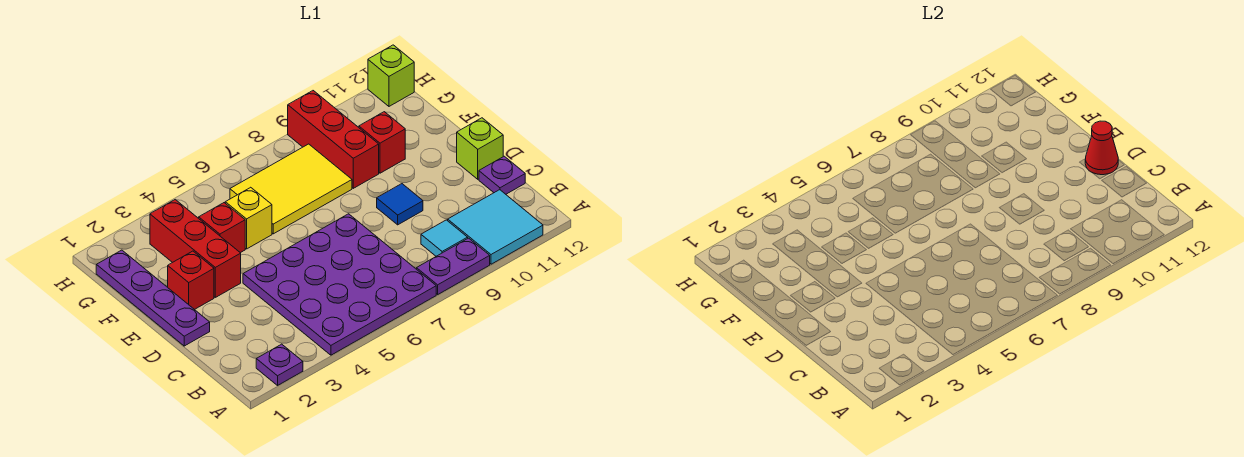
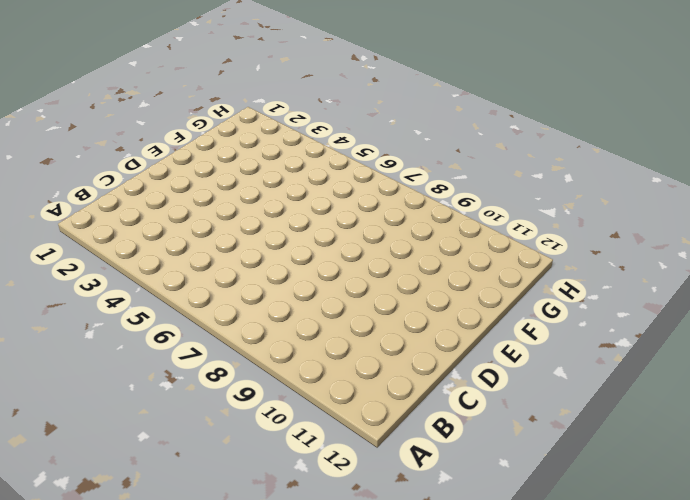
none -> purple plate A2 level 1
none -> purple plate A4:D7 level 1
none -> purple plate A8:A9 level 1

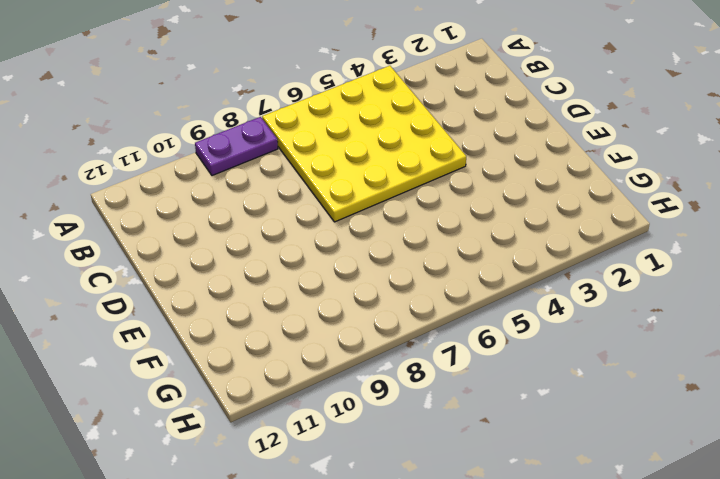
yellow plate A4:D7 level 1 -> purple plate A4:D7 level 1
none -> purple plate A2 level 1
none -> cyan tile A10:B11 level 1
none -> cyan tile B9 level 1

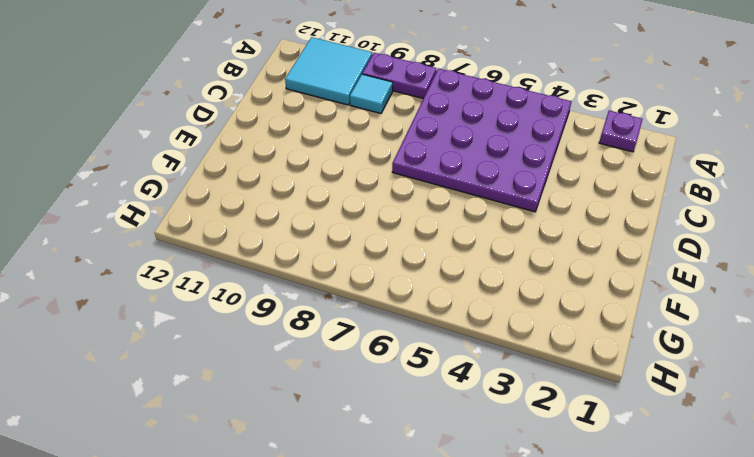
none -> purple plate C12 level 1
none -> purple plate D1:G1 level 1
none -> blue tile D9 level 1

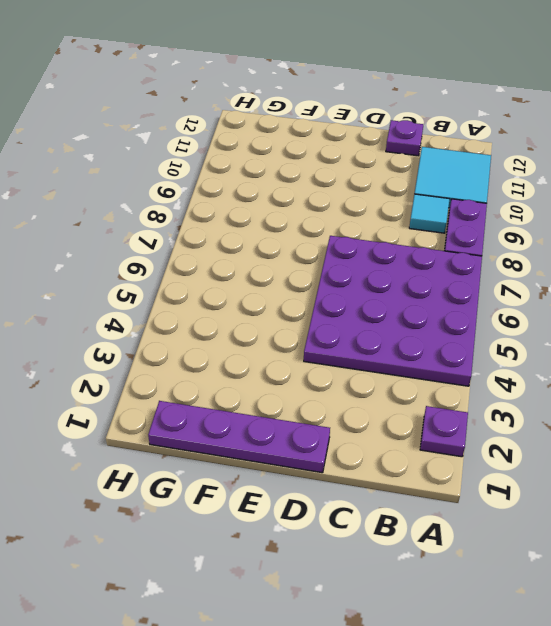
none -> blue tile D9 level 1
none -> lime brick D12 level 1
none -> red brick E2 level 1

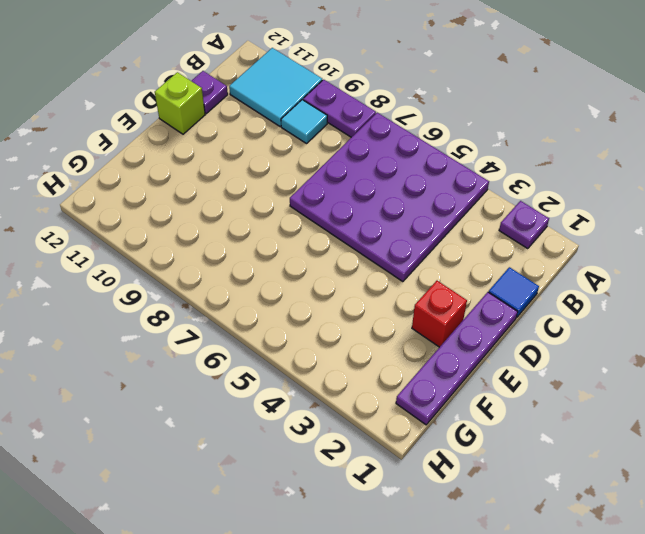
blue tile C1 level 1 -> blue tile D9 level 1
none -> red brick E3:G3 level 1
none -> red brick F4 level 1
none -> yellow brick F5 level 1

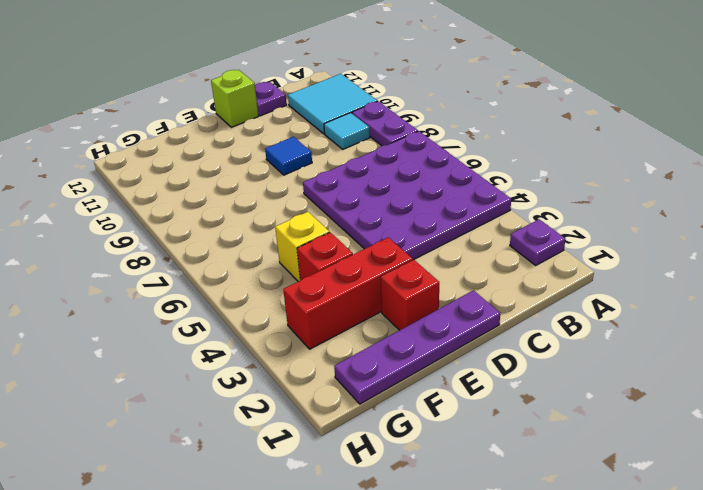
none -> yellow tile F6:G8 level 1
none -> red brick F9:H9 level 1
none -> red brick F10 level 1

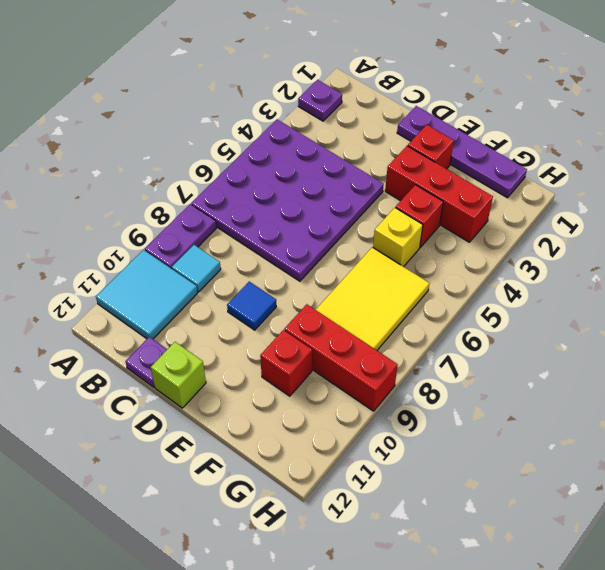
none -> lime brick H12 level 1
none -> red cone D12 level 2

